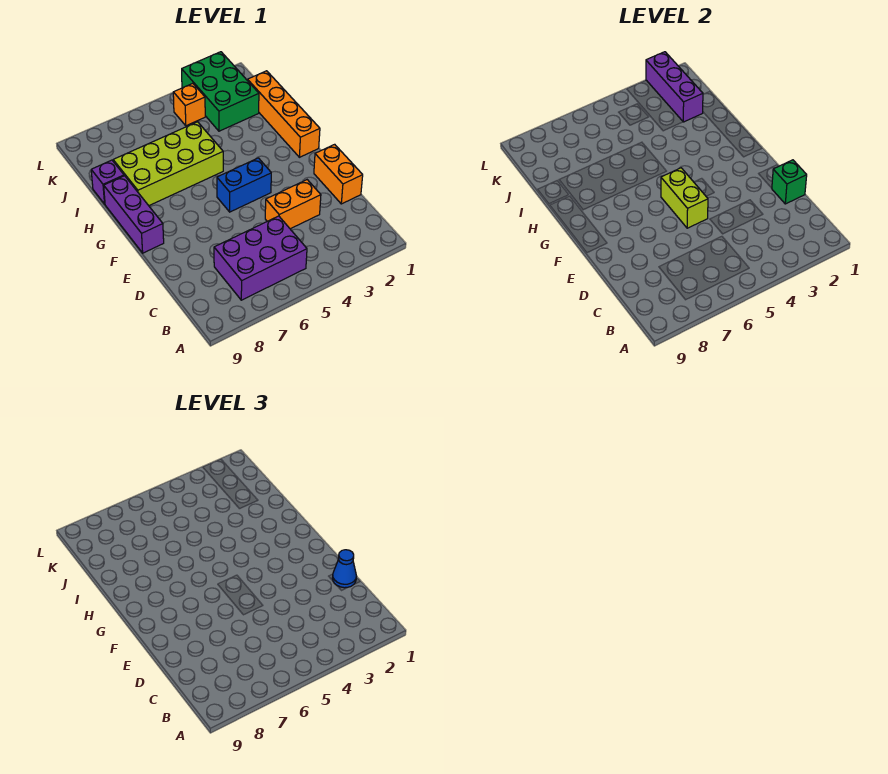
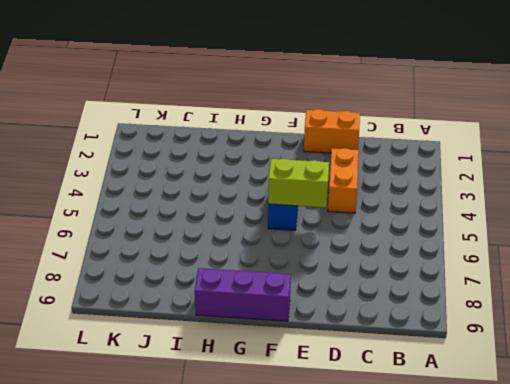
none -> purple brick B5:C7 level 1
none -> orange brick G1:J1 level 1
none -> lime brick H5:I8 level 1

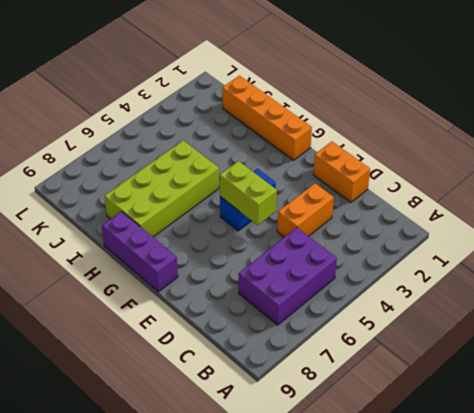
none -> purple brick I9 level 1
none -> green brick J2:L3 level 1
none -> orange brick K4 level 1

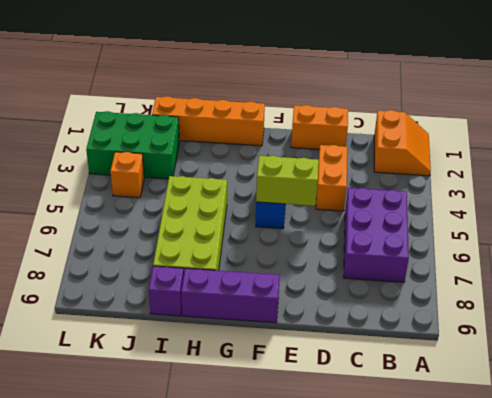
orange slope A1:B2 level 1 top B -> none
none -> green brick D1 level 2
none -> purple brick J2:L2 level 2
none -> blue cone D1 level 3

